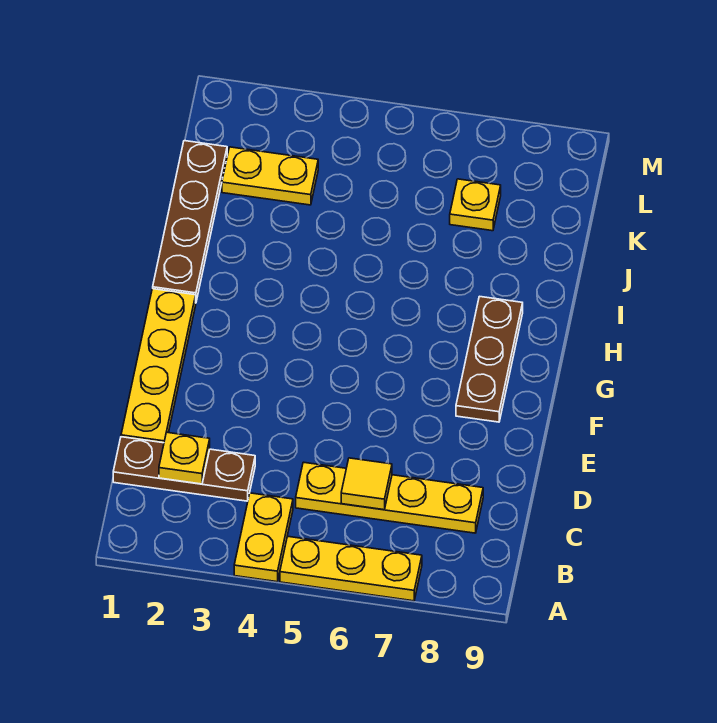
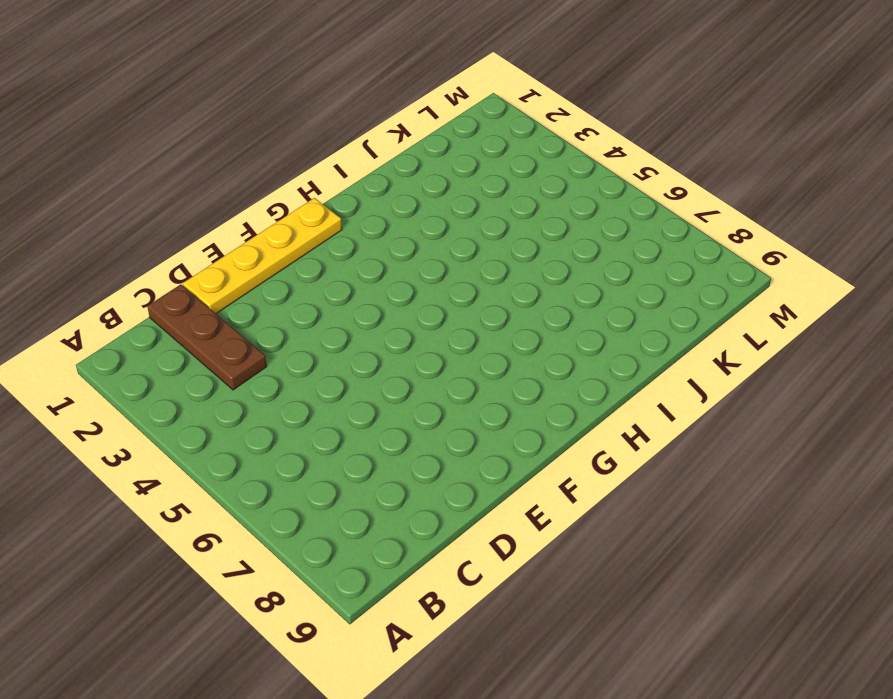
none -> yellow plate A4:B4 level 1
none -> yellow plate A5:A7 level 1

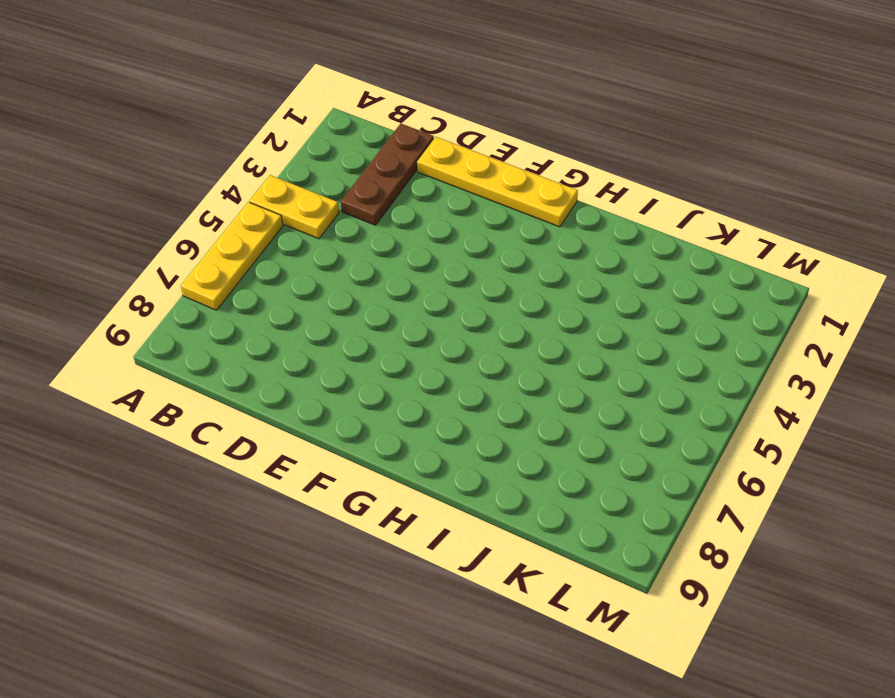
none -> yellow plate C5:C8 level 1
none -> brown plate F8:H8 level 1

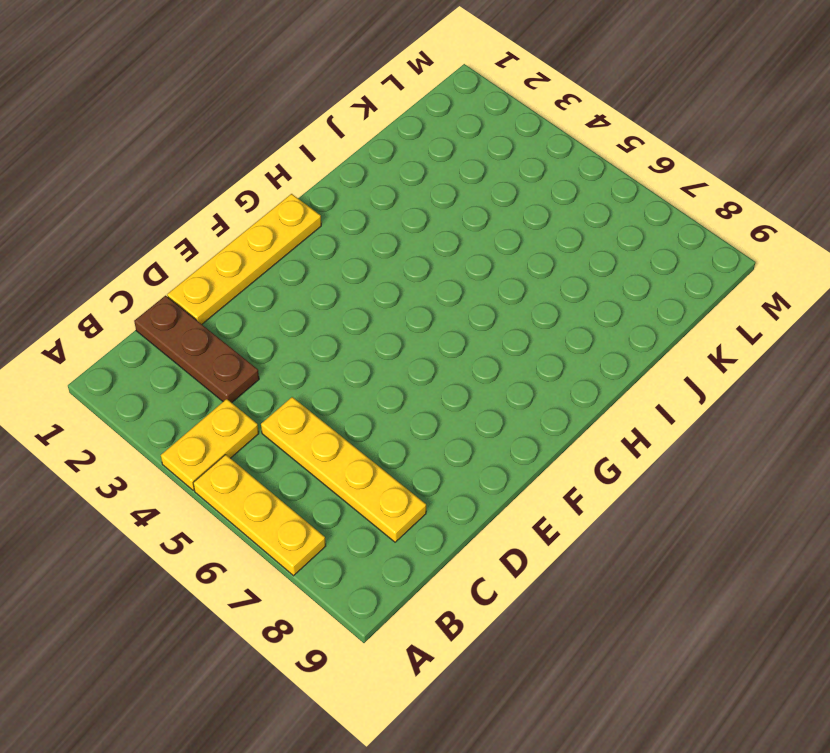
none -> brown plate F8:H8 level 1
none -> brown plate H1:K1 level 1

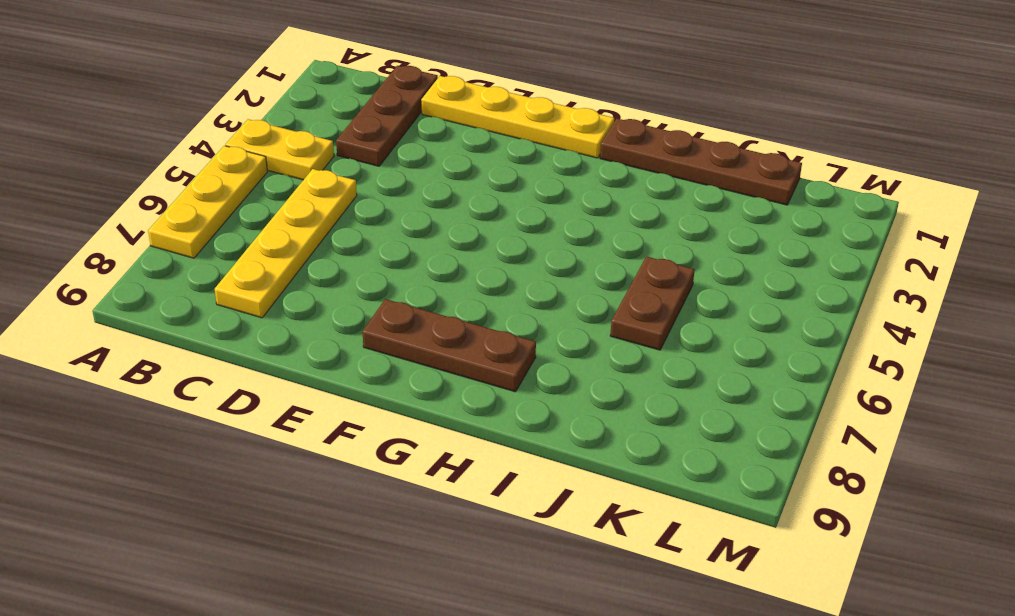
brown plate J5:J6 level 1 -> none
none -> yellow plate K2:K3 level 1
none -> yellow plate K7 level 1

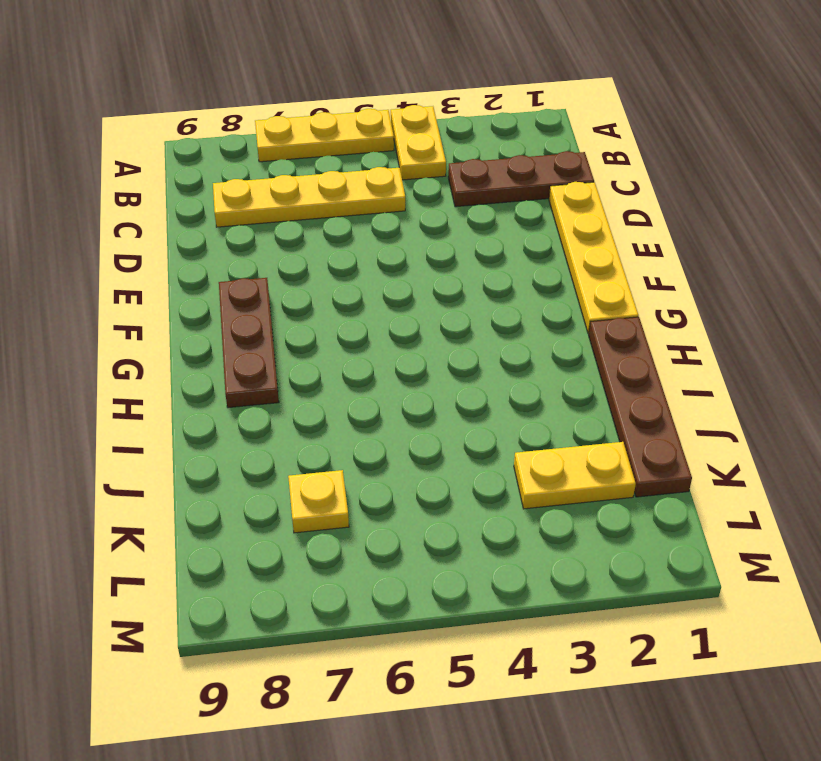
none -> yellow plate C2 level 2
none -> yellow tile C6 level 2

